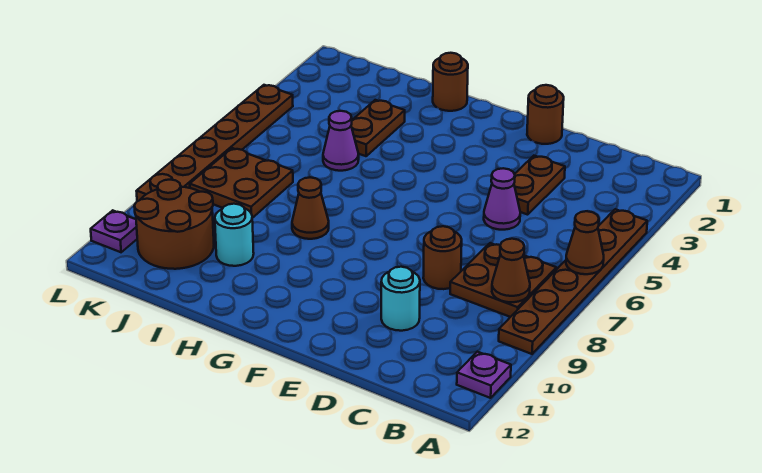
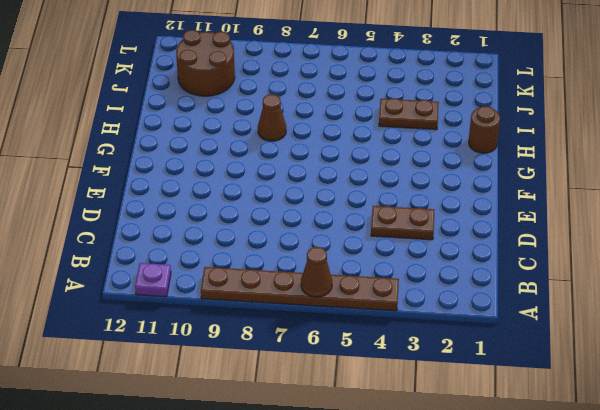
none -> brown plate B7:C8 level 1
none -> purple cone D5 level 1
none -> brown round brick D8 level 1

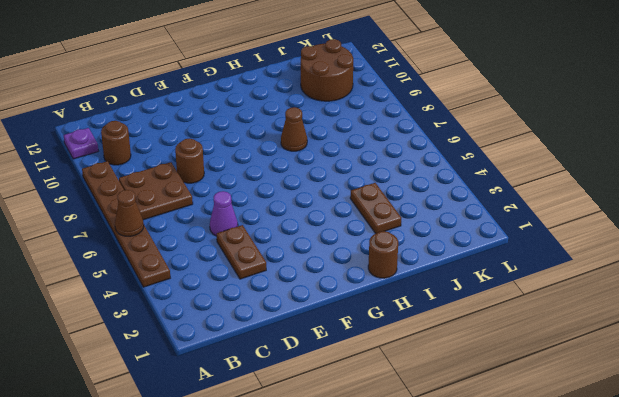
brown round brick B10 level 1 -> brown round brick E1 level 1
none -> cyan round brick D10 level 1
none -> purple cone I5 level 1
none -> cyan round brick I10 level 1

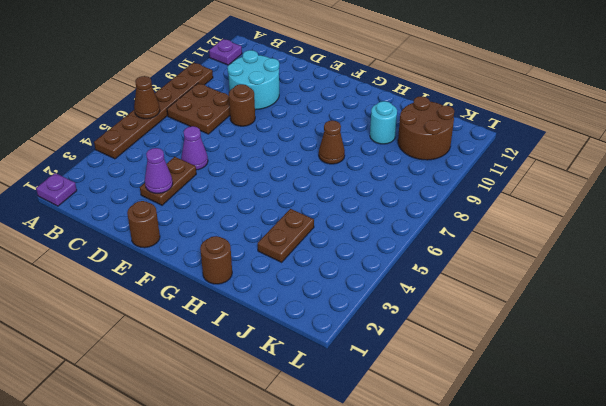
purple plate A1 level 1 -> purple plate L11 level 1
cyan round brick C9:D10 level 1 -> cyan round brick D10 level 1
purple cone D3 level 2 -> purple cone I5 level 1
none -> brown plate J7:K8 level 1
none -> brown plate L4:L9 level 1
none -> brown cone B8 level 2

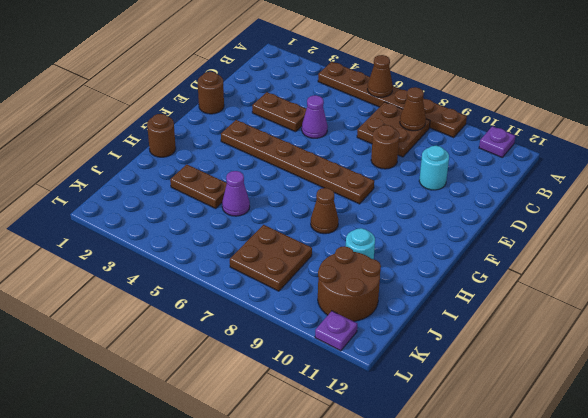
brown plate F3:F8 level 1 -> brown plate L4:L9 level 1

